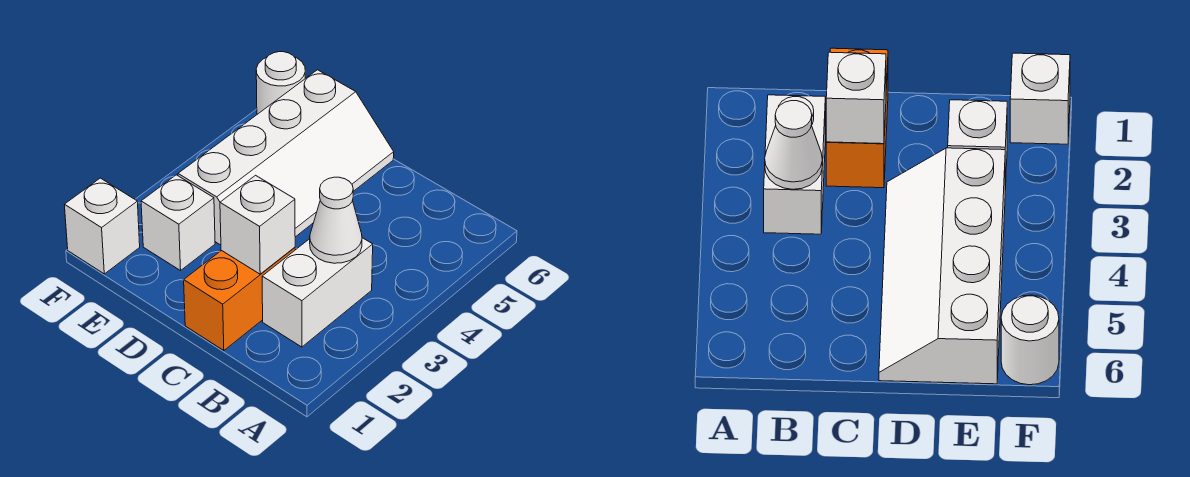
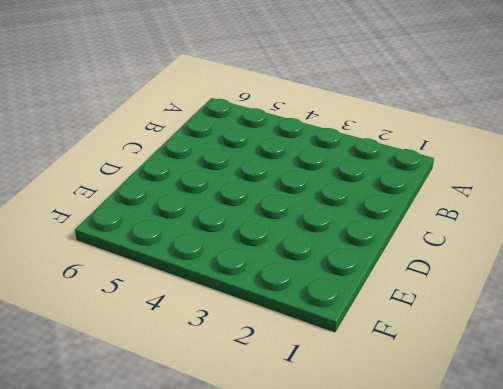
none -> white brick B2:B3 level 1
none -> orange brick C1:C2 level 1

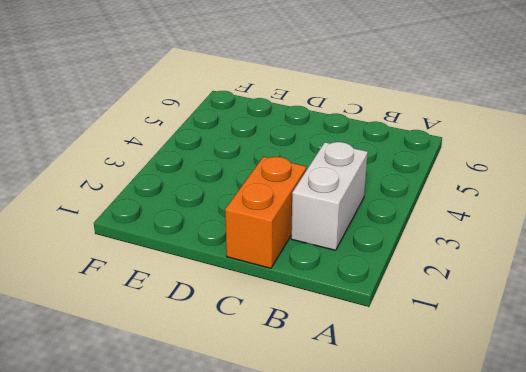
none -> white slope D3:E6 level 1 top E
none -> white brick E2 level 1

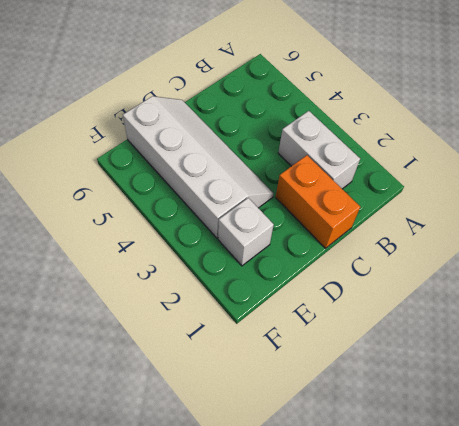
none -> white brick F1 level 1
none -> white round brick F6 level 1

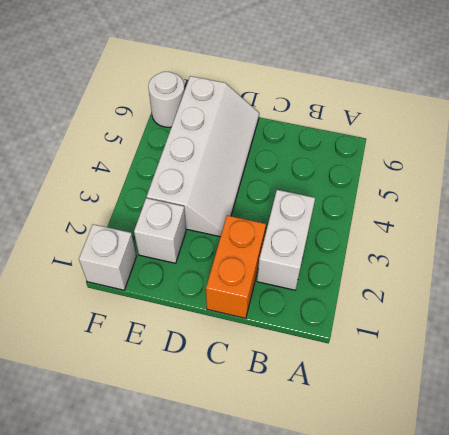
none -> white cone B3 level 2
none -> white brick C2 level 2

